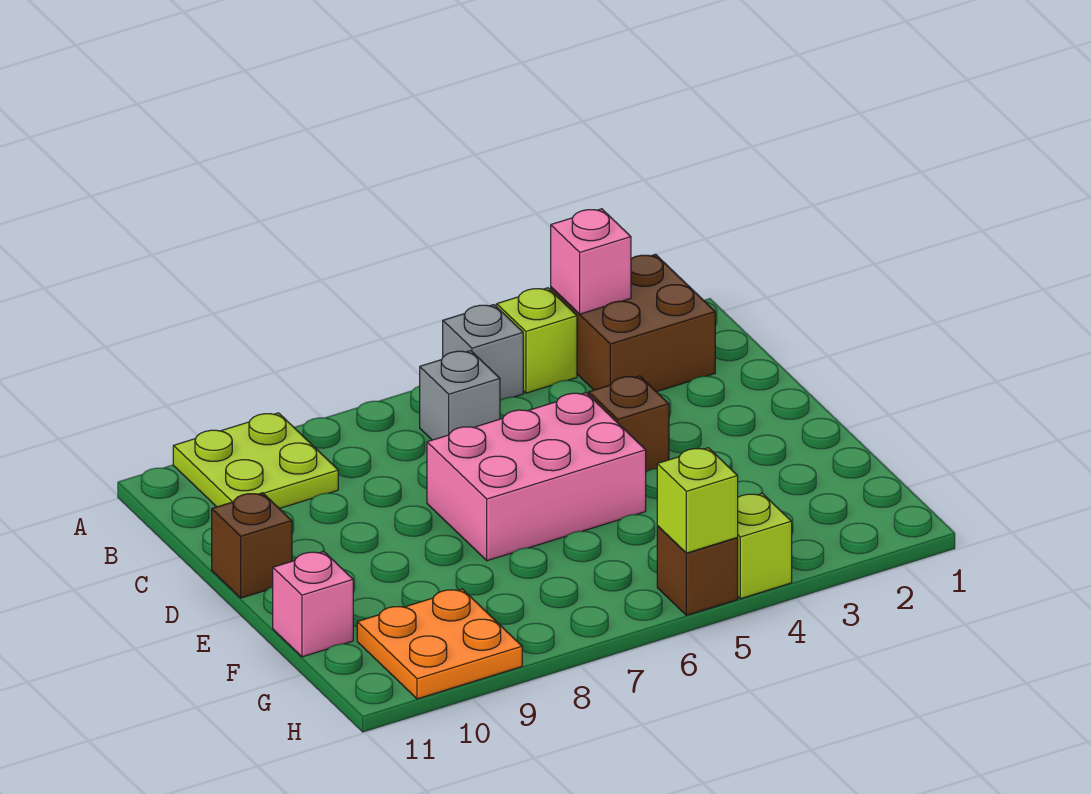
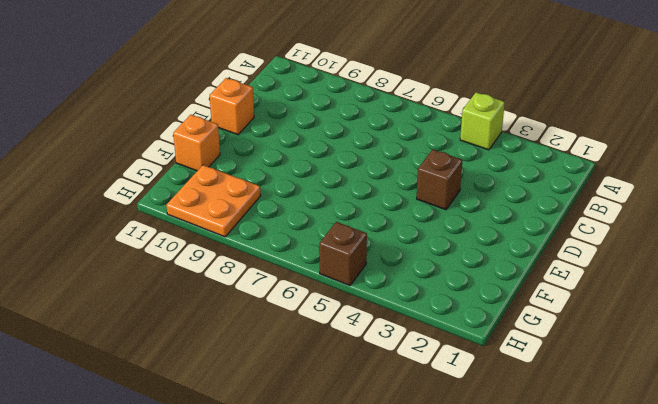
orange brick D11 level 1 -> brown brick D11 level 1
orange brick F11 level 1 -> pink brick F11 level 1
none -> brown brick A2:B3 level 1
none -> grey brick A5 level 1
none -> lime plate A9:B10 level 1

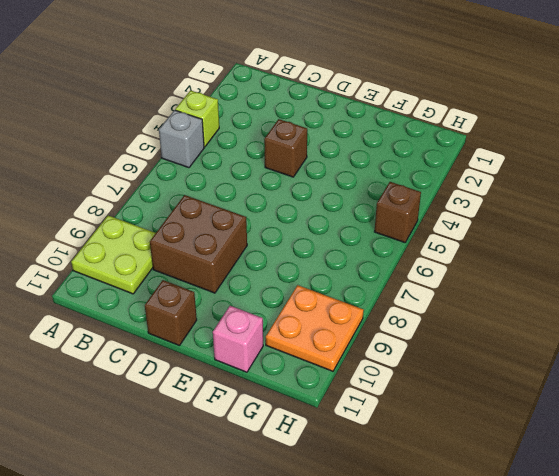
brown brick C8:D9 level 1 -> brown brick A2:B3 level 1
none -> grey brick B6 level 1
none -> pink brick D5:E7 level 1
none -> lime brick H4 level 1

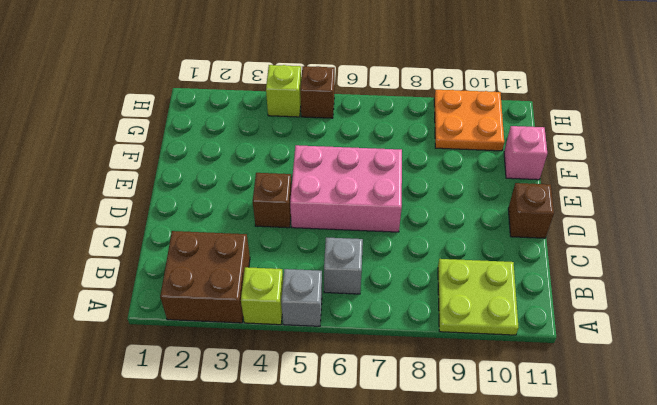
none -> pink brick A3 level 2
none -> lime brick H5 level 2

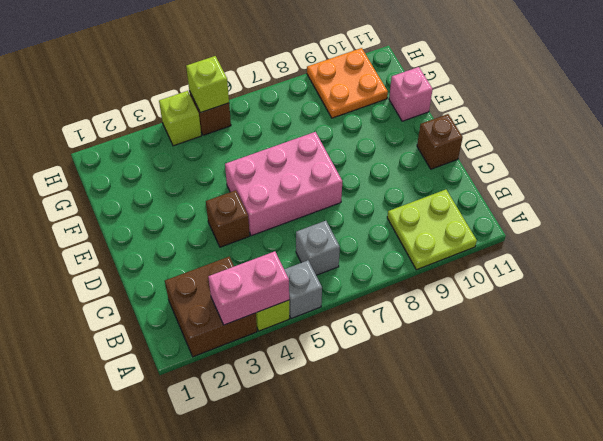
pink brick A3:A4 level 2 -> pink brick A3 level 2

